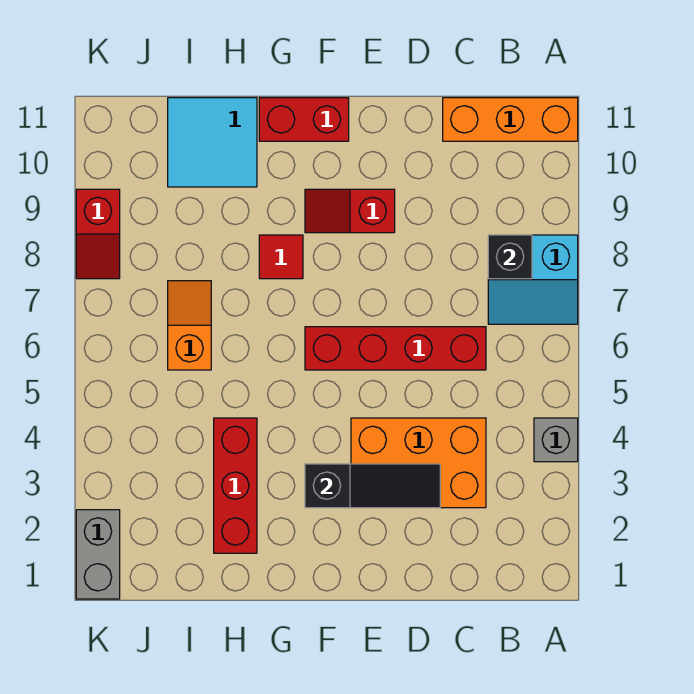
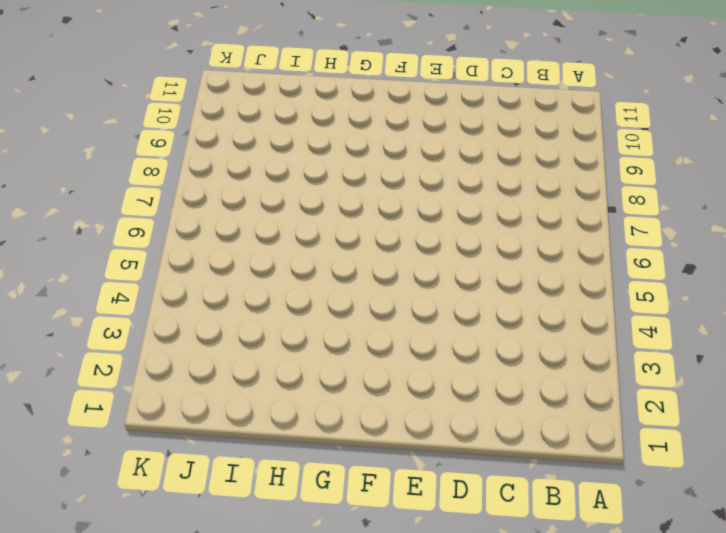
none -> grey brick A4 level 1
none -> cyan slope A7:B8 level 1 top 8
none -> orange brick A11:C11 level 1

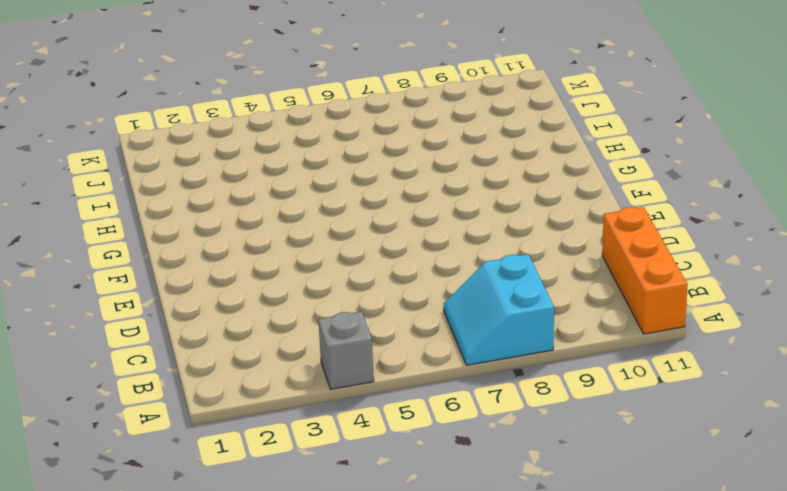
none -> orange brick C3:E4 level 1
none -> red brick C6:F6 level 1
none -> red slope E9:F9 level 1 top E

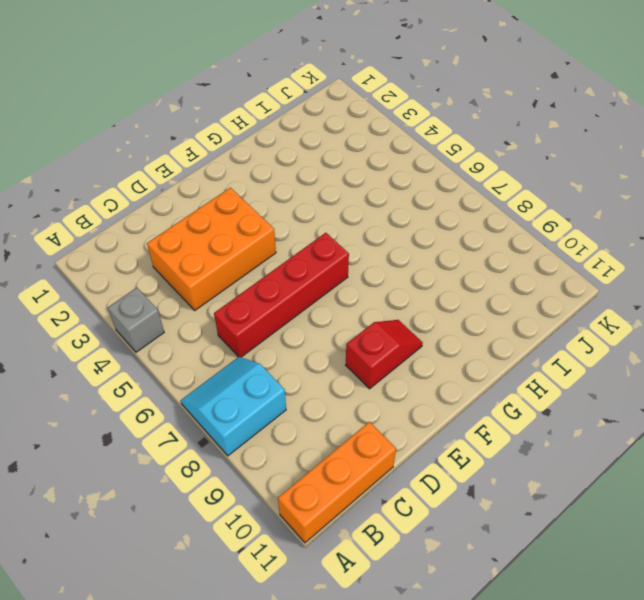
none -> red brick F11:G11 level 1
none -> red tile G8 level 1
none -> red brick H2:H4 level 1

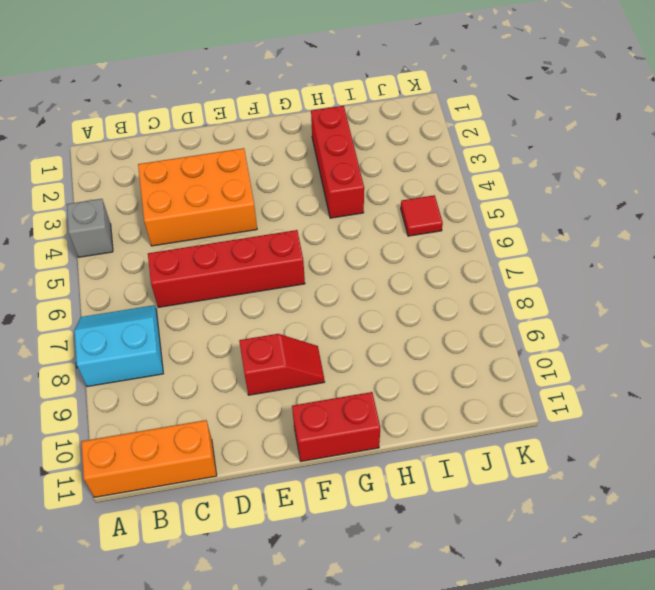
red tile J5 level 1 -> red tile G8 level 1
none -> cyan tile H10:I11 level 1
none -> orange slope I6:I7 level 1 top 6
none -> grey brick K1:K2 level 1

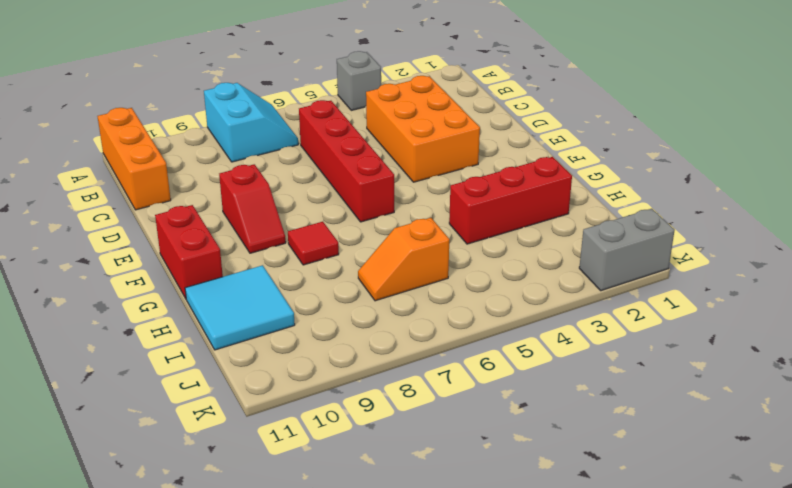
none -> red slope K8:K9 level 1 top 9
none -> black brick B8 level 2
none -> black slope D3:F3 level 2 top F

